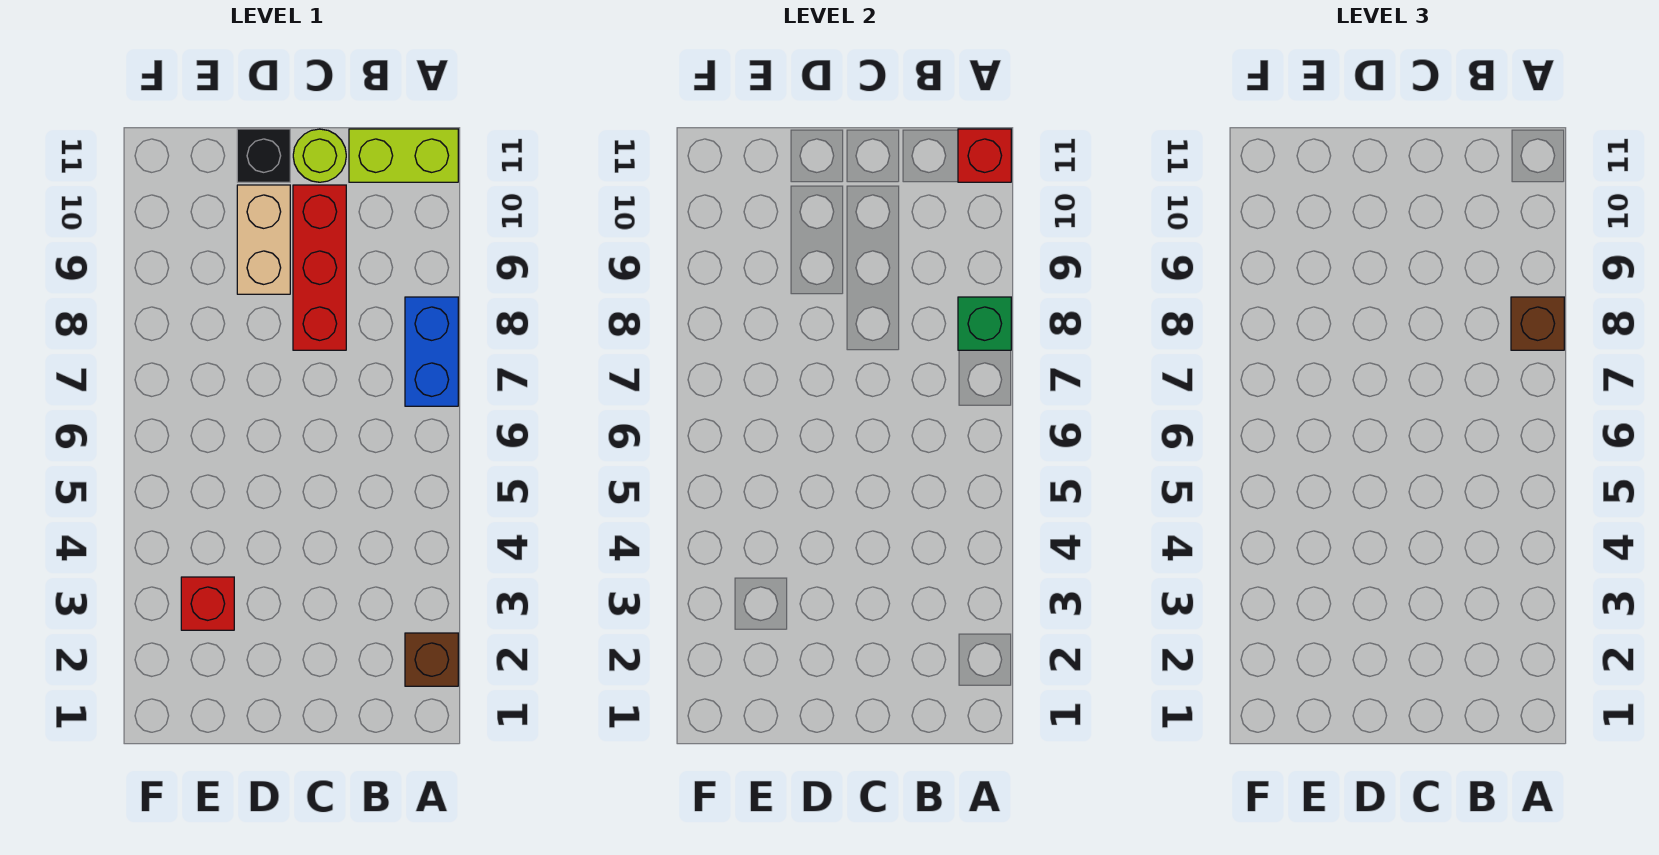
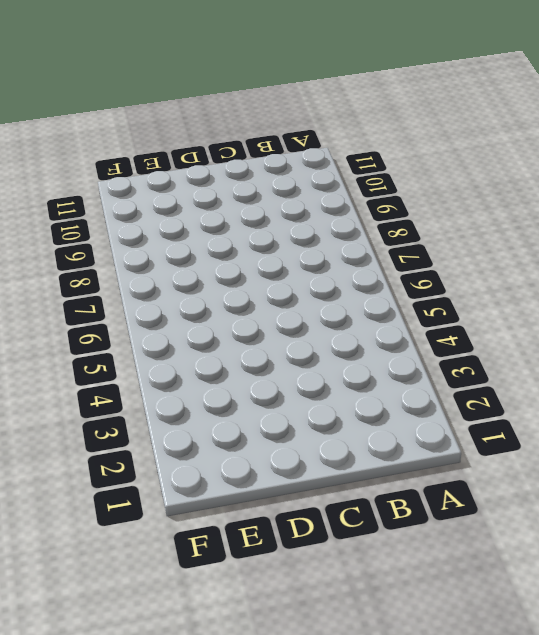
none -> brown brick A2 level 1
none -> blue brick A7:A8 level 1

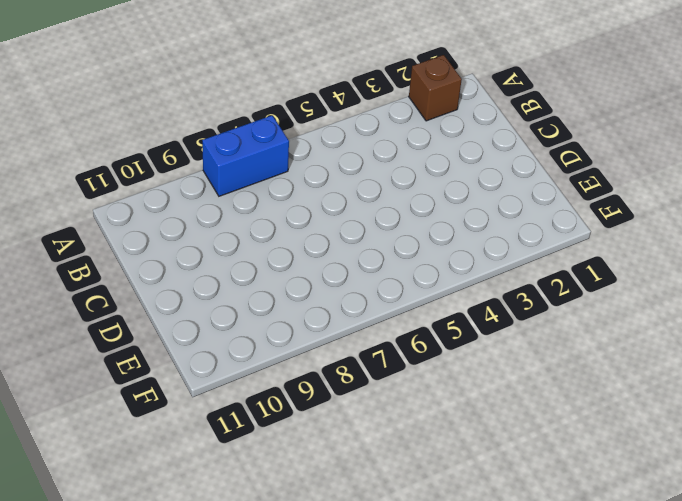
none -> lime brick A11:B11 level 1
none -> red brick C8:C10 level 1

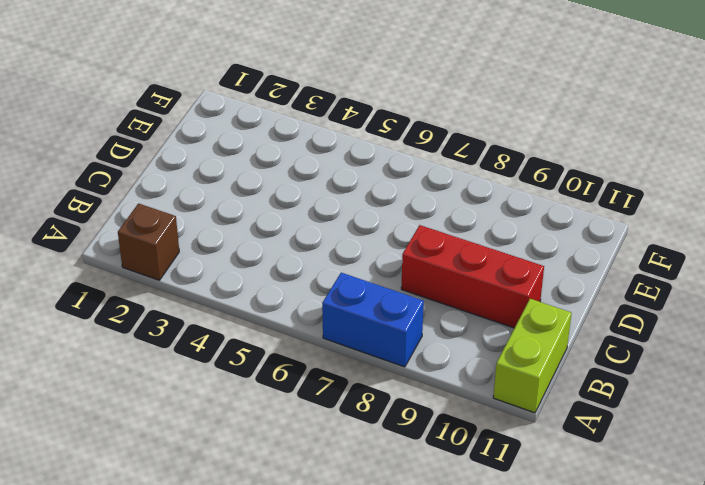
none -> lime round brick C11 level 1
none -> tan brick D9:D10 level 1

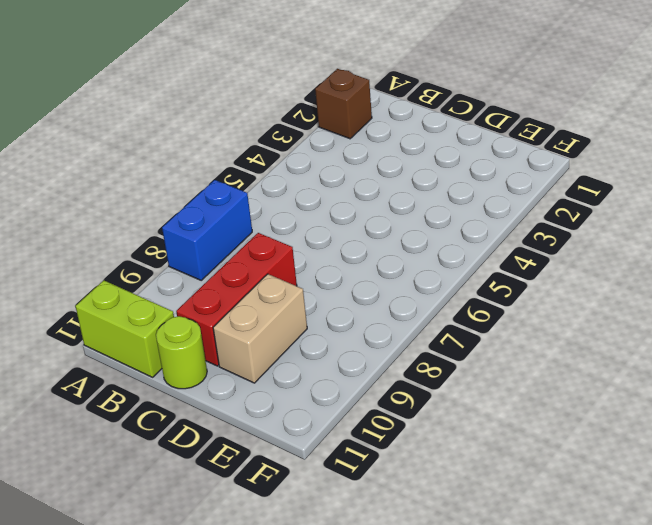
none -> black brick D11 level 1
none -> red brick E3 level 1

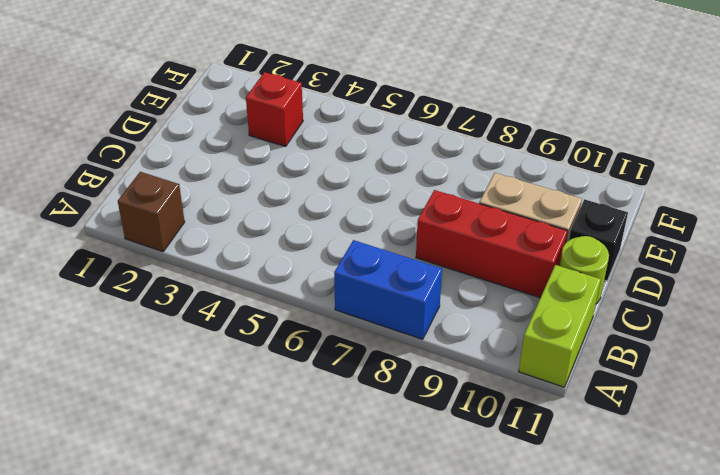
none -> green brick A8 level 2
none -> red brick A11 level 2

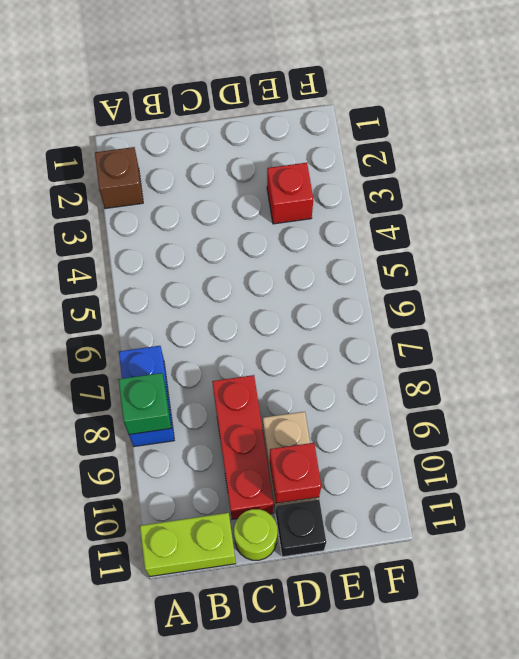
red brick D10 level 2 -> red brick A11 level 2
none -> brown brick A8 level 3

